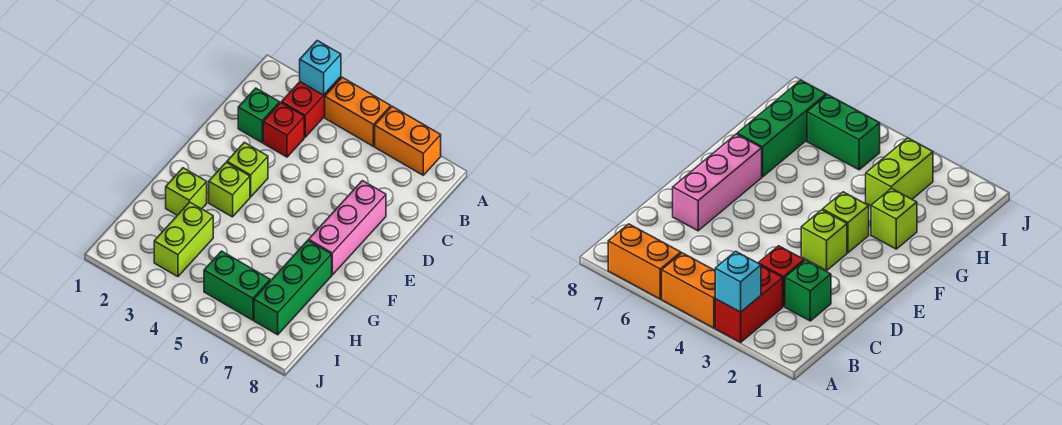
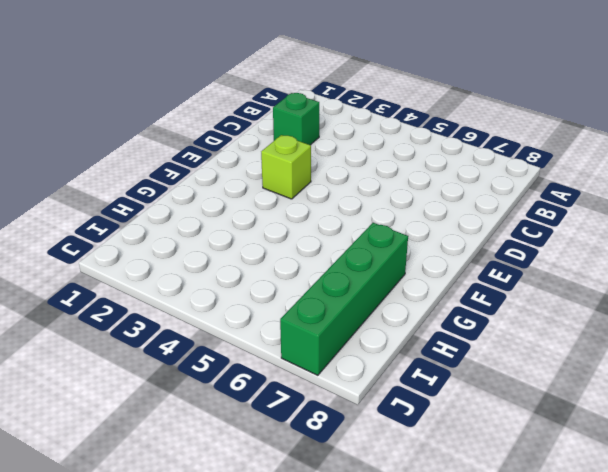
green brick G7:J7 level 1 -> green brick G7:I7 level 1
none -> red brick A3:B3 level 1
none -> orange brick A4:A5 level 1
none -> orange brick A6:A7 level 1

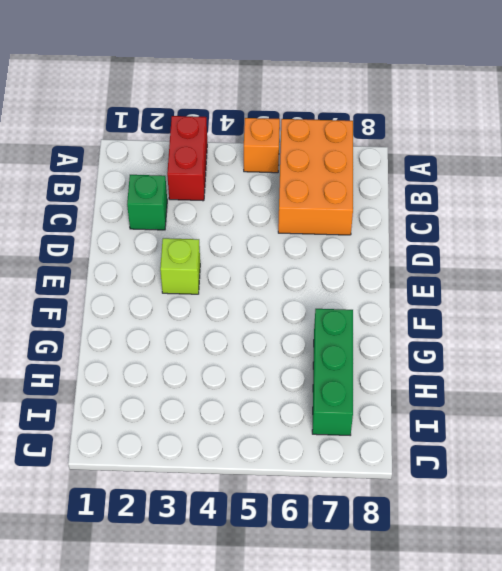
orange brick A5 level 1 -> orange brick A4:A5 level 1
orange brick A6:C7 level 1 -> orange brick A6:A7 level 1
none -> red brick C3 level 1
none -> pink brick D7:F7 level 1
none -> lime brick F3 level 1

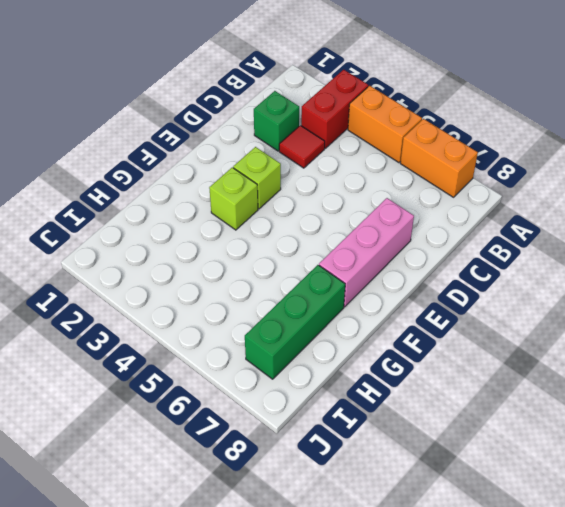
red tile C3 level 1 -> red brick C3 level 1
none -> lime brick G2 level 1
none -> lime brick H3:I3 level 1
none -> green brick I5:I6 level 1

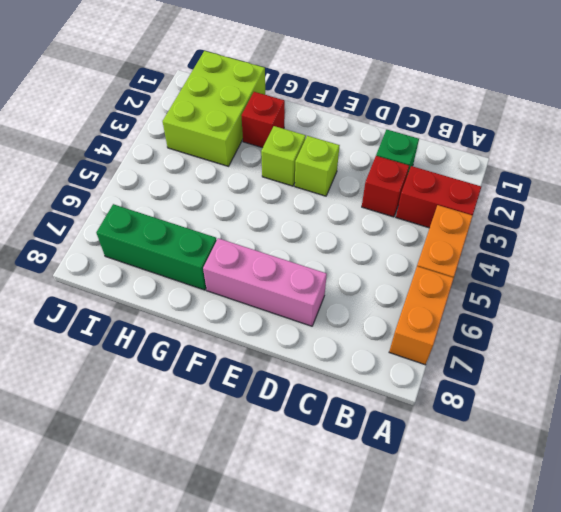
red brick G2 level 1 -> lime brick G2 level 1
lime brick H1:I3 level 1 -> lime brick H3:I3 level 1
none -> green brick I5:I6 level 1
none -> cyan brick A3 level 2

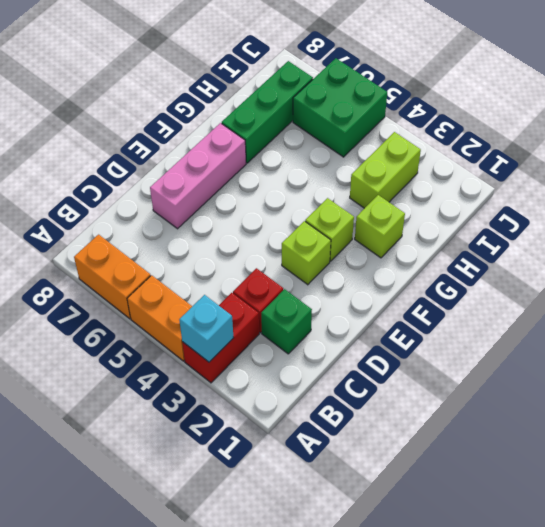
green brick I5:J6 level 1 -> green brick I5:I6 level 1

